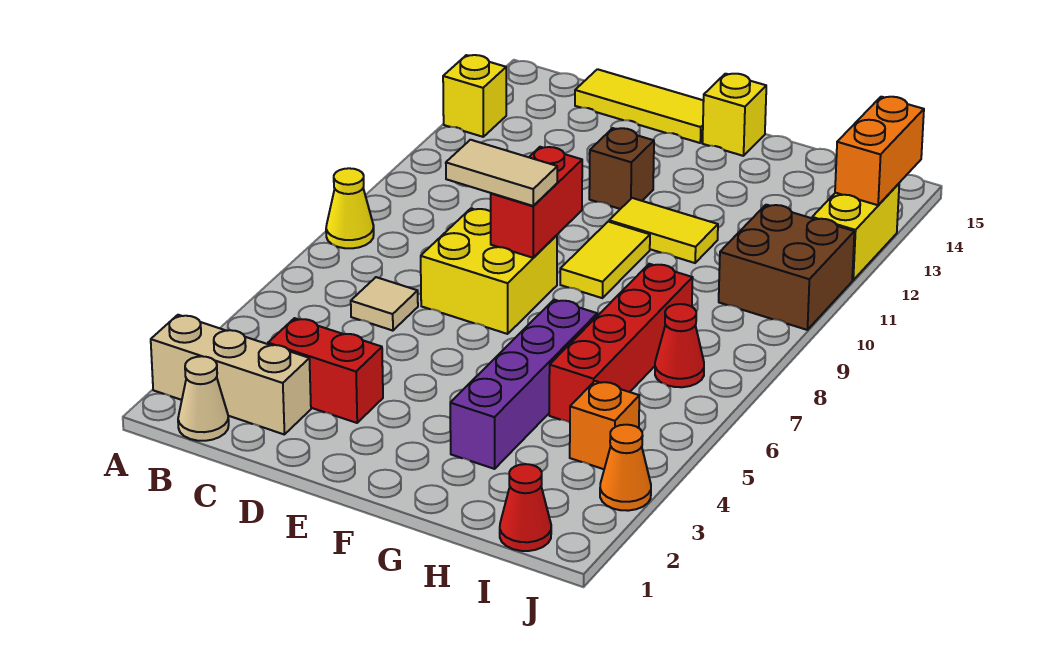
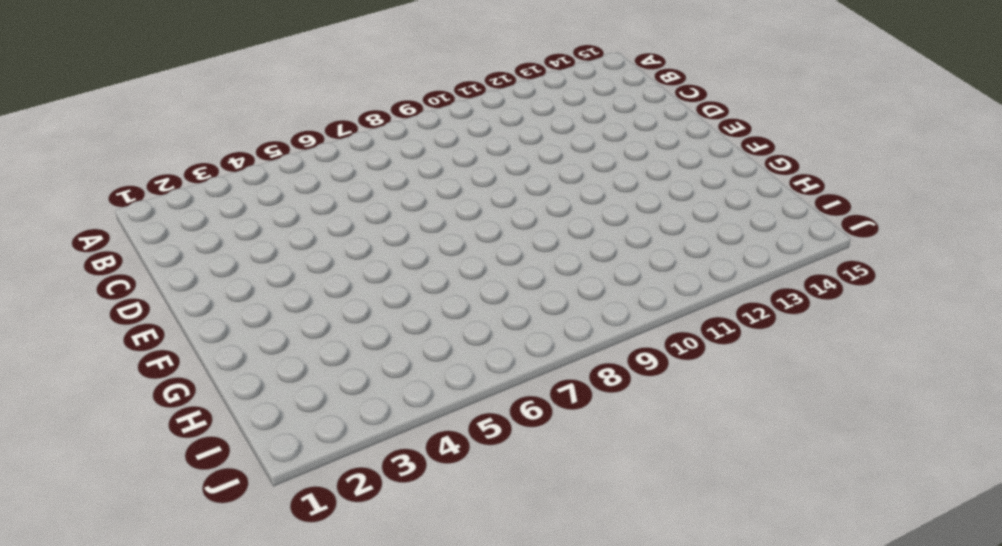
none -> tan brick A2:C2 level 1
none -> yellow cone A8 level 1
none -> yellow brick A13 level 1

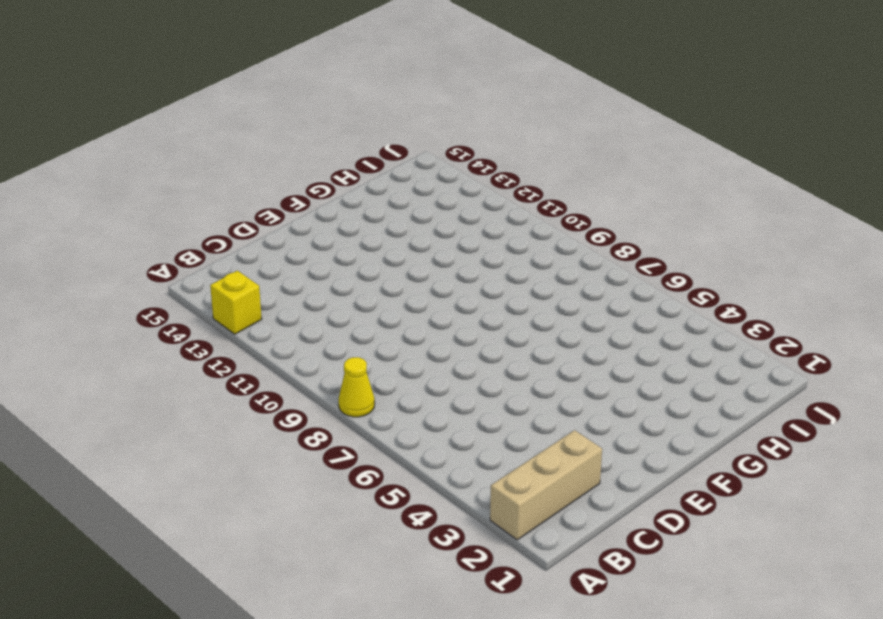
none -> tan cone B1 level 1
none -> red brick C3:D3 level 1
none -> tan tile C6 level 1

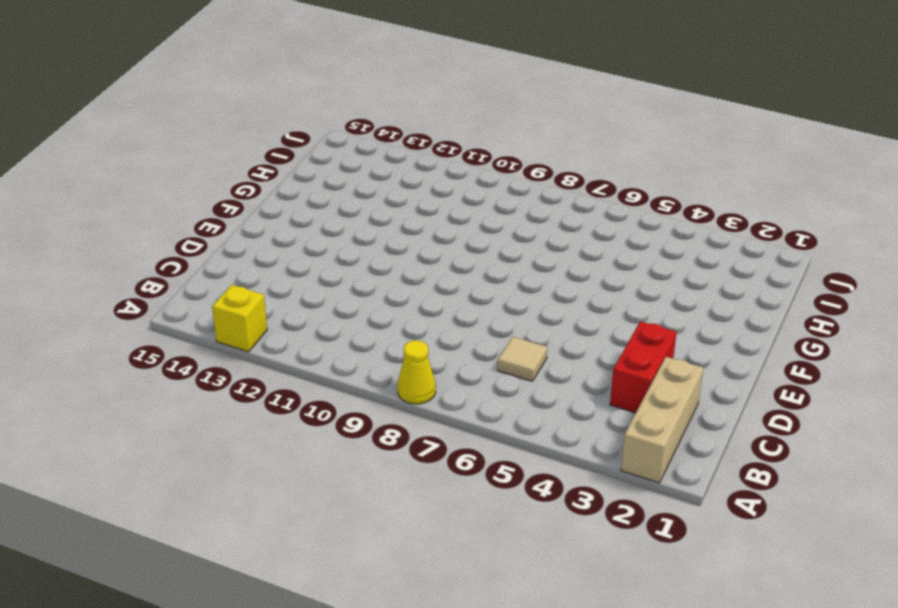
none -> tan cone B1 level 1
none -> yellow tile C15:E15 level 1
none -> yellow brick D7:E8 level 1

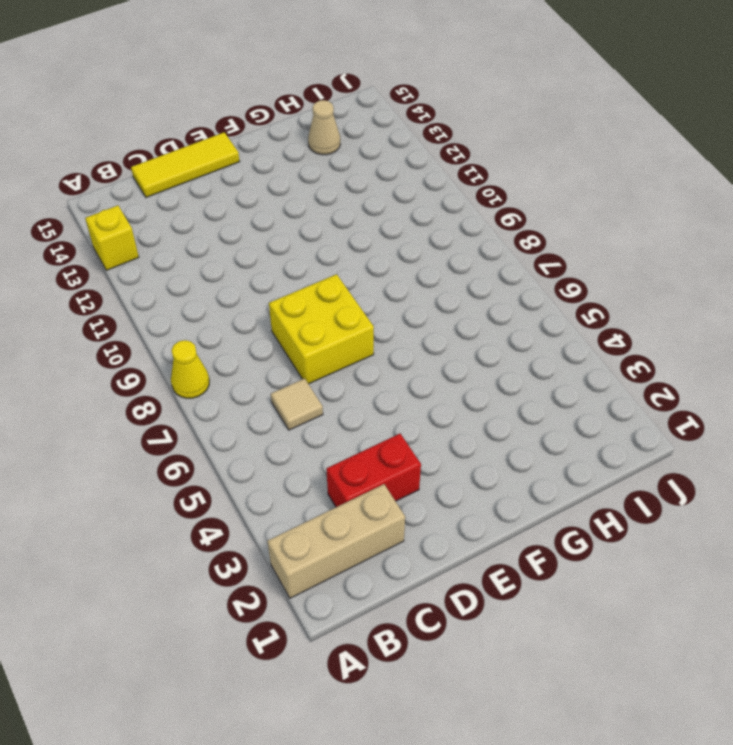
tan cone H14 level 1 -> tan cone B1 level 1
none -> brown brick E12 level 1
none -> yellow tile F9:F10 level 1
none -> yellow tile F11:G11 level 1

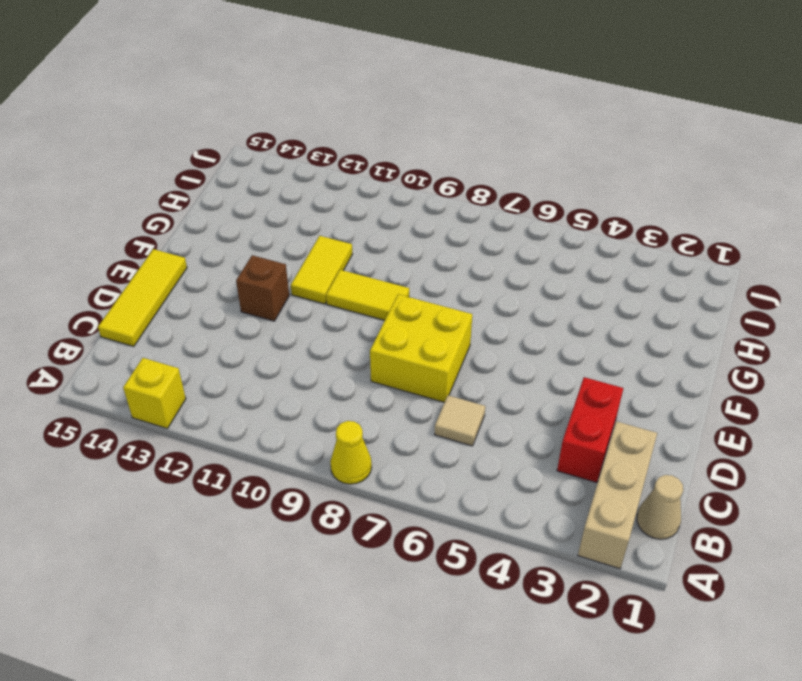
none -> yellow brick F15 level 1
none -> purple brick G3:G6 level 1
none -> red brick H5:H8 level 1

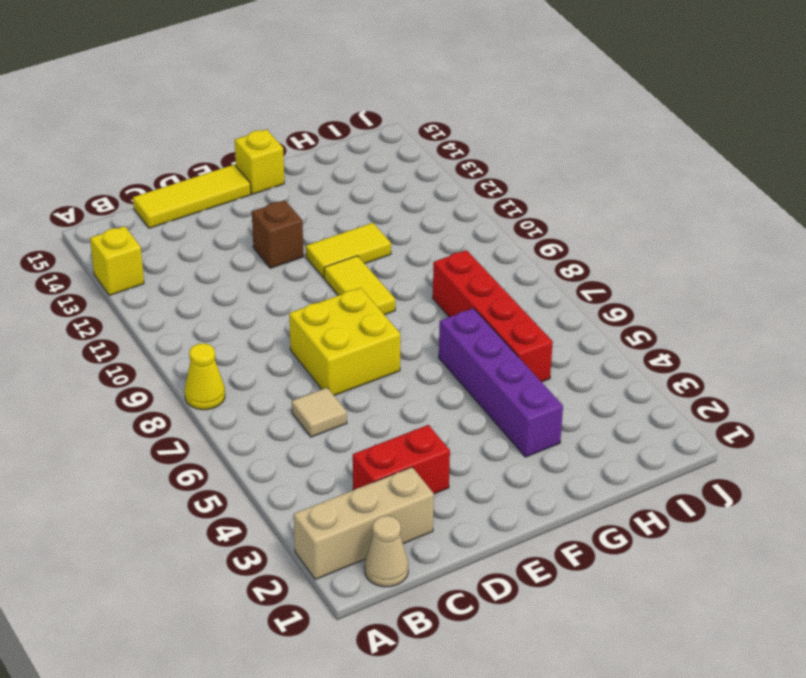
none -> red cone I1 level 1
none -> orange brick I4 level 1
none -> red cone I7 level 1

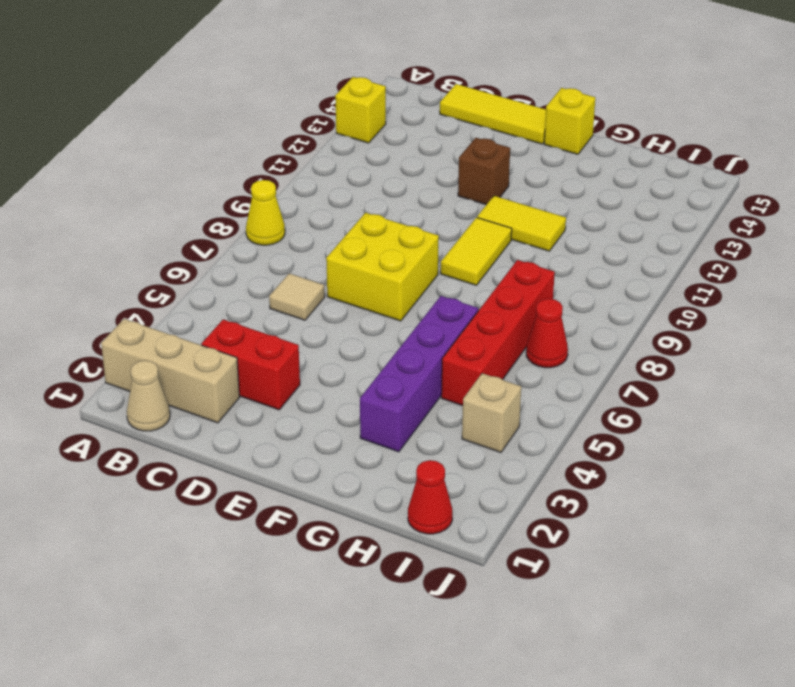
tan brick I4 level 1 -> orange brick I4 level 1
none -> brown brick I10:J11 level 1
none -> orange cone J3 level 1
none -> yellow brick J12:J13 level 1

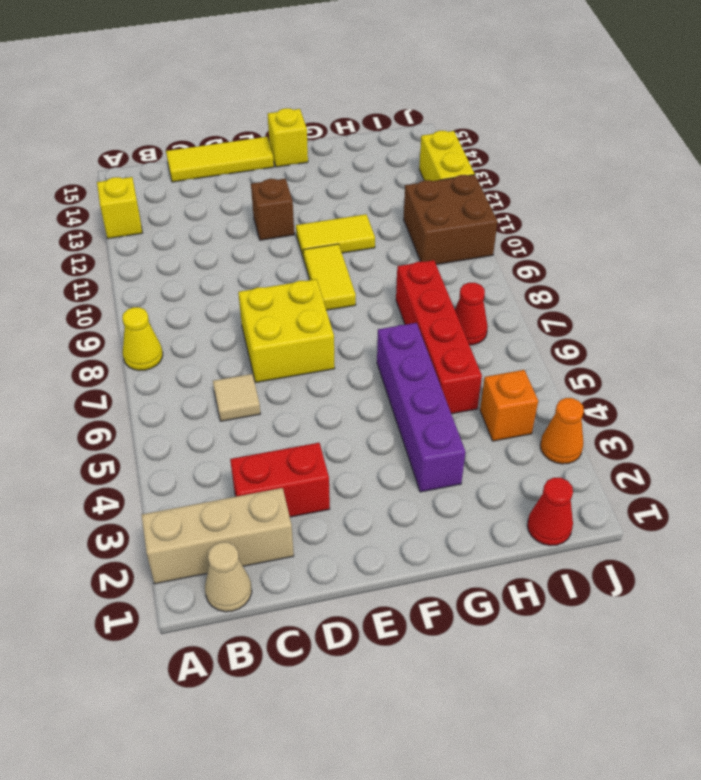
none -> red brick E8:E9 level 2
none -> orange brick J13:J14 level 2
none -> tan tile D8:E8 level 3

